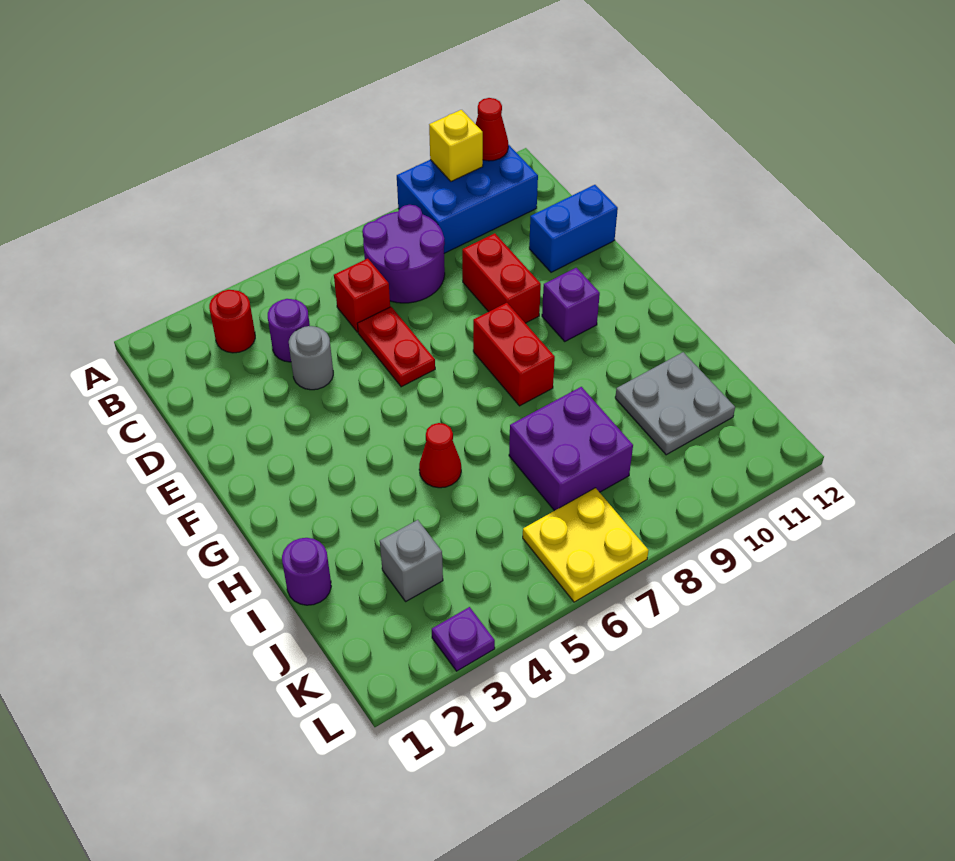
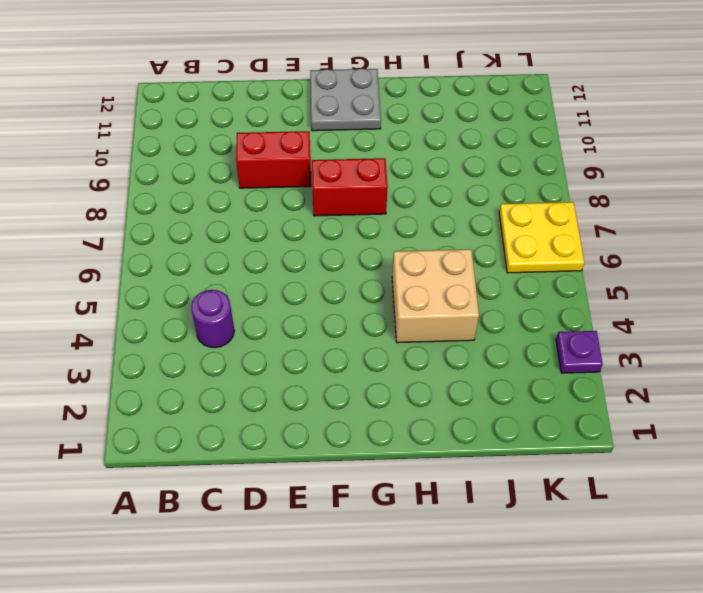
grey plate F11:G12 level 1 -> grey plate I10:J11 level 1
tan brick H4:I5 level 1 -> red cone H5 level 1
none -> blue brick A9:B11 level 1
none -> red round brick B3 level 1
none -> purple round brick B7:C8 level 1

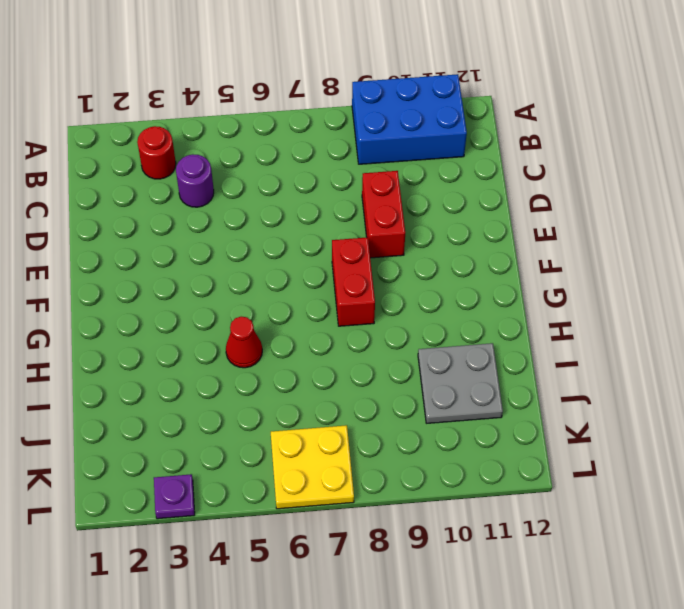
none -> purple round brick B7:C8 level 1
none -> red brick C6 level 1
none -> grey round brick D4 level 1

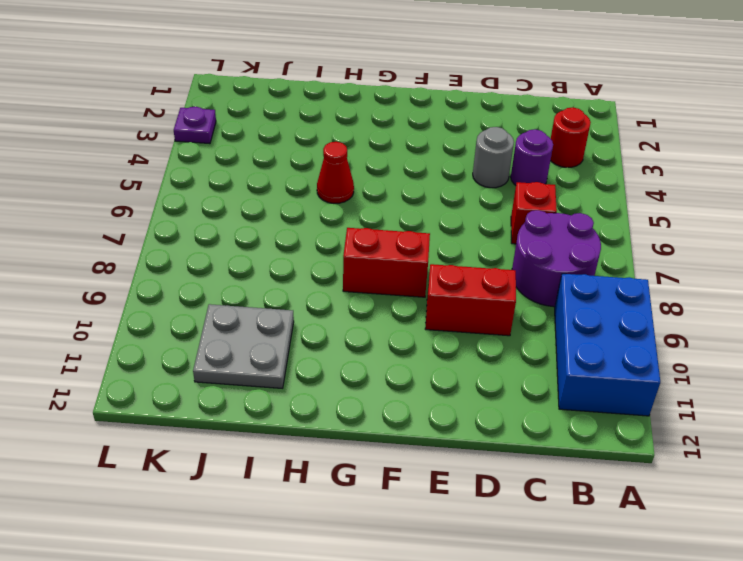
none -> red plate D6:E6 level 1
none -> blue brick D11:D12 level 1
none -> purple brick F10 level 1

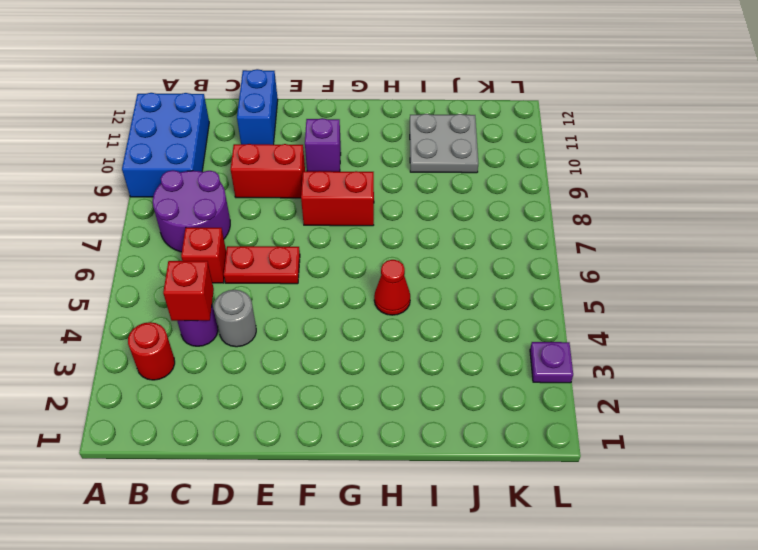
red brick C4 level 2 -> none
none -> purple round brick I1 level 1
none -> purple brick I7:J8 level 1
none -> grey brick J3 level 1

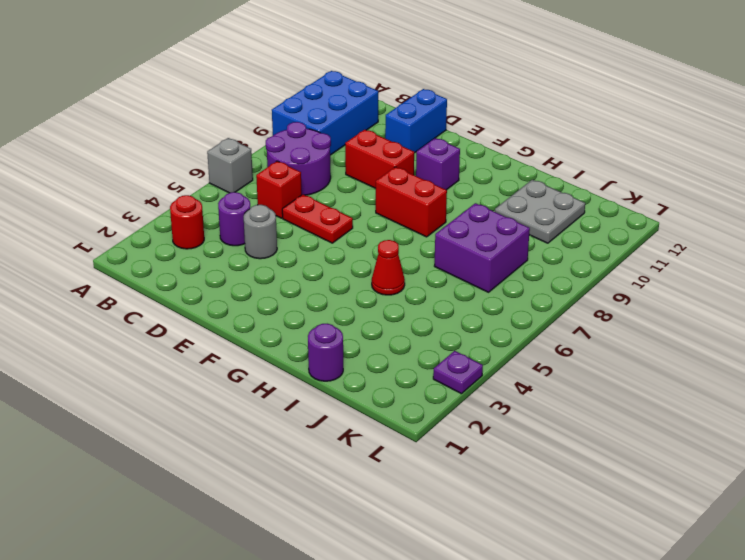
grey brick A6 level 1 -> grey brick J3 level 1
none -> yellow plate K6:L7 level 1
none -> yellow brick A10 level 2
none -> red cone A11 level 2

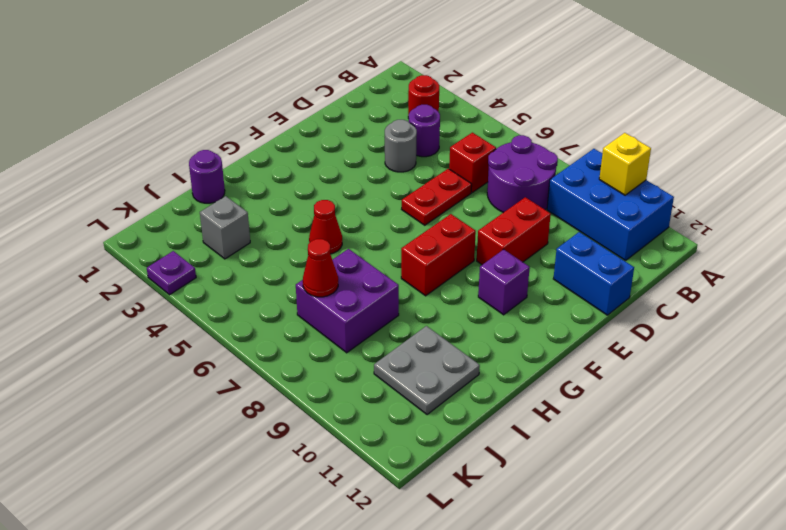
red cone J7 level 2 -> red cone A11 level 2
none -> yellow plate K6:L7 level 1

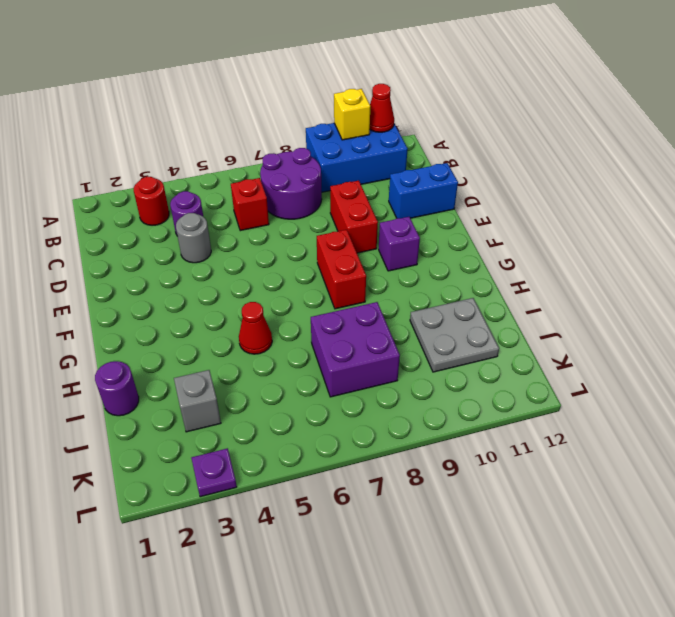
none -> red plate D6:E6 level 1
none -> yellow plate K6:L7 level 1

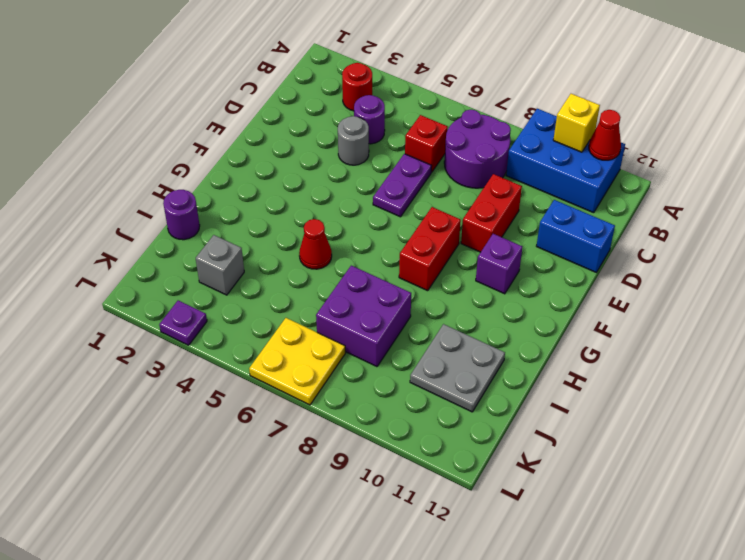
purple plate D6:E6 level 1 -> red plate D6:E6 level 1

